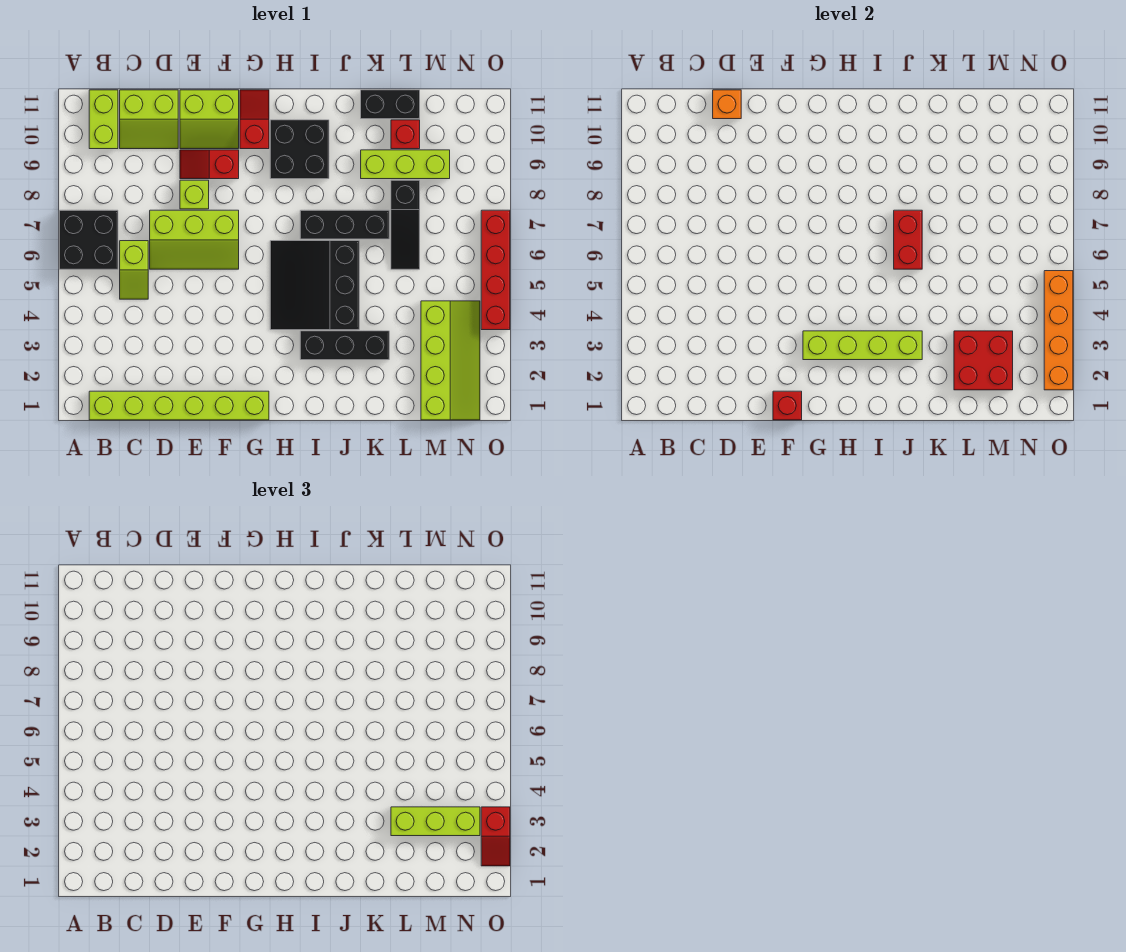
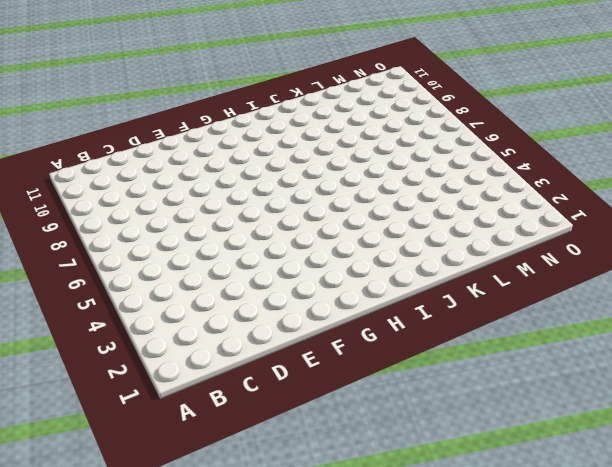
none -> black brick A6:B7 level 1
none -> lime brick B1:G1 level 1
none -> lime brick B10:B11 level 1

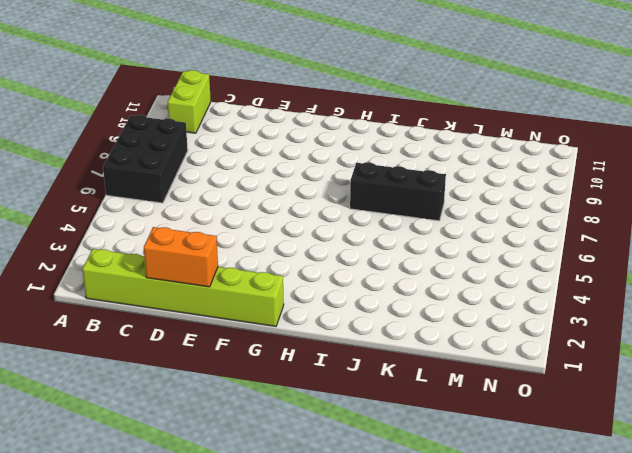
black brick A6:B8 level 1 -> black brick A6:B7 level 1
orange brick D1:E1 level 2 -> none
none -> lime slope C5:C6 level 1 top 6
none -> lime slope C10:D11 level 1 top 11
none -> lime slope D6:F7 level 1 top 7

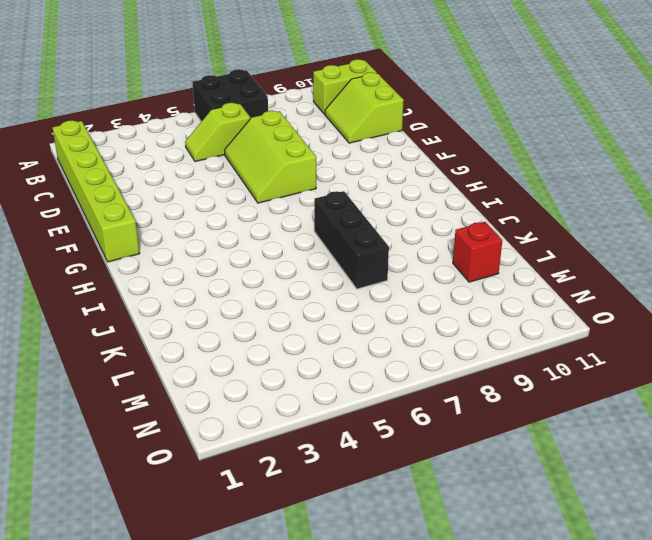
none -> lime brick E8 level 1
none -> red slope E9:F9 level 1 top F
none -> lime slope E10:F11 level 1 top 11

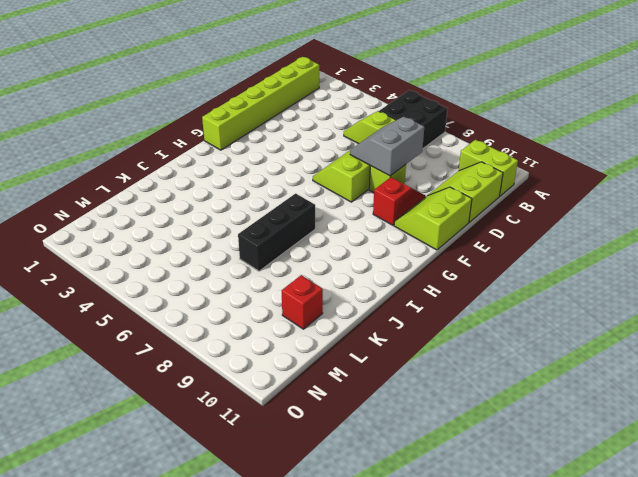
grey slope D7:E8 level 2 top 8 -> none
none -> red slope G10:G11 level 1 top 10
none -> black slope H4:J6 level 1 top J
none -> black brick H9:I10 level 1

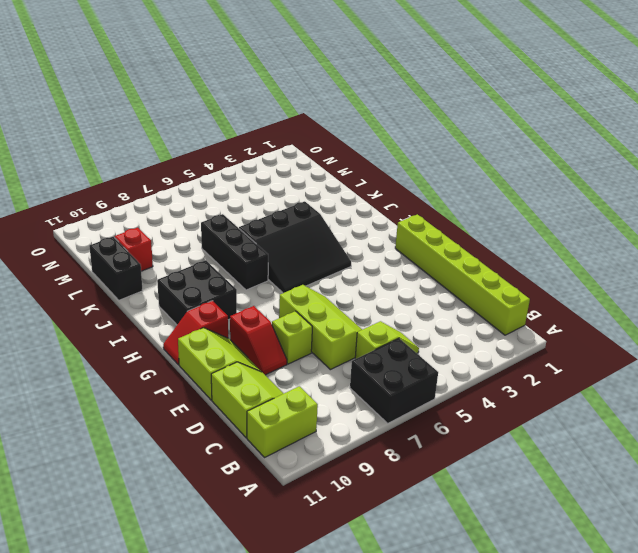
none -> black brick I3:K3 level 1
none -> lime brick K9:M9 level 1
none -> black slope L6:L8 level 1 top 8

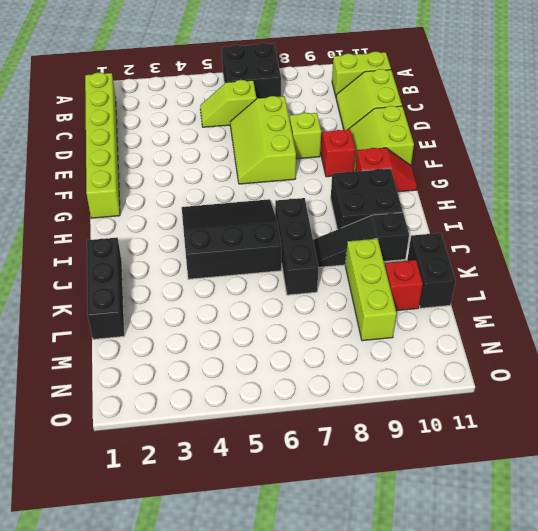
black brick J1:L1 level 1 -> black brick I3:K3 level 1
black slope J8:J10 level 1 top 10 -> black slope L6:L8 level 1 top 8
none -> lime slope M1:N4 level 1 top M
none -> red brick O4:O7 level 1
none -> orange brick D11 level 2

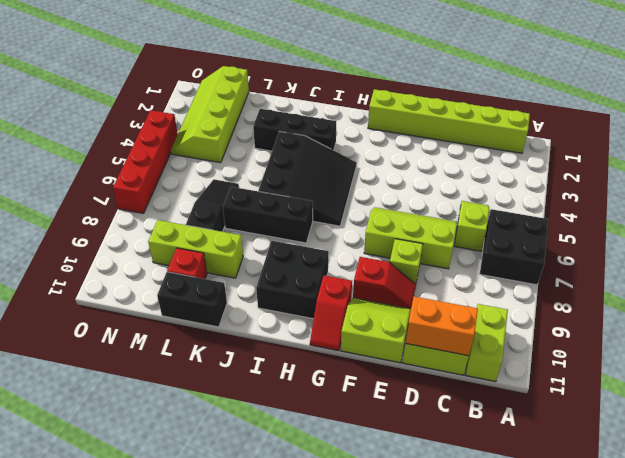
orange brick C11:D11 level 2 -> orange brick D11 level 2
none -> red brick F1 level 2
none -> lime brick G3:J3 level 2
none -> red brick J6:J7 level 2

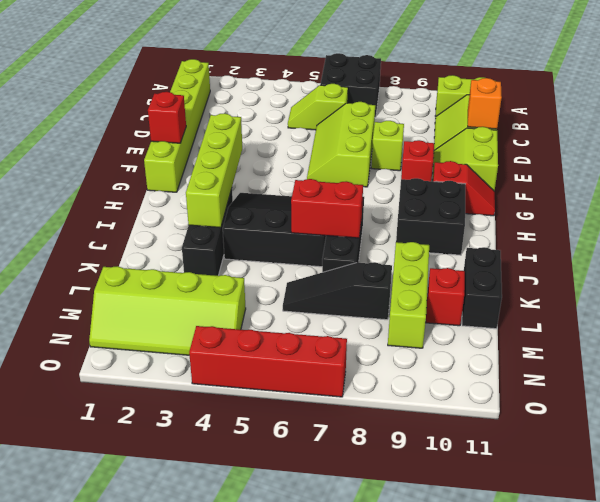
none -> red brick L2:M3 level 2
none -> orange brick O2:O5 level 2
none -> lime brick L3:N3 level 3

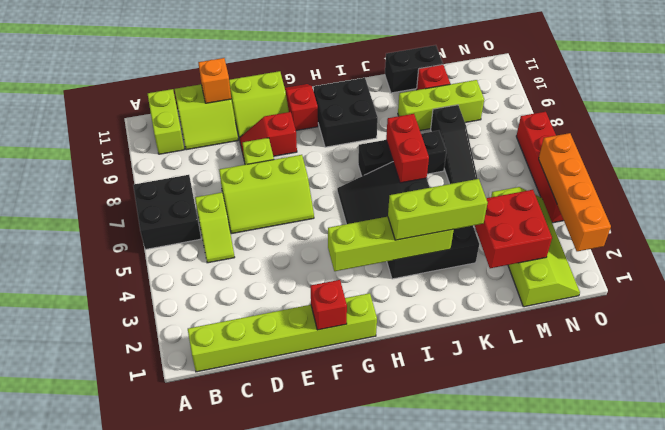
lime brick I3:K3 level 3 -> lime brick L3:N3 level 3
none -> red slope O2:O3 level 3 top 3

